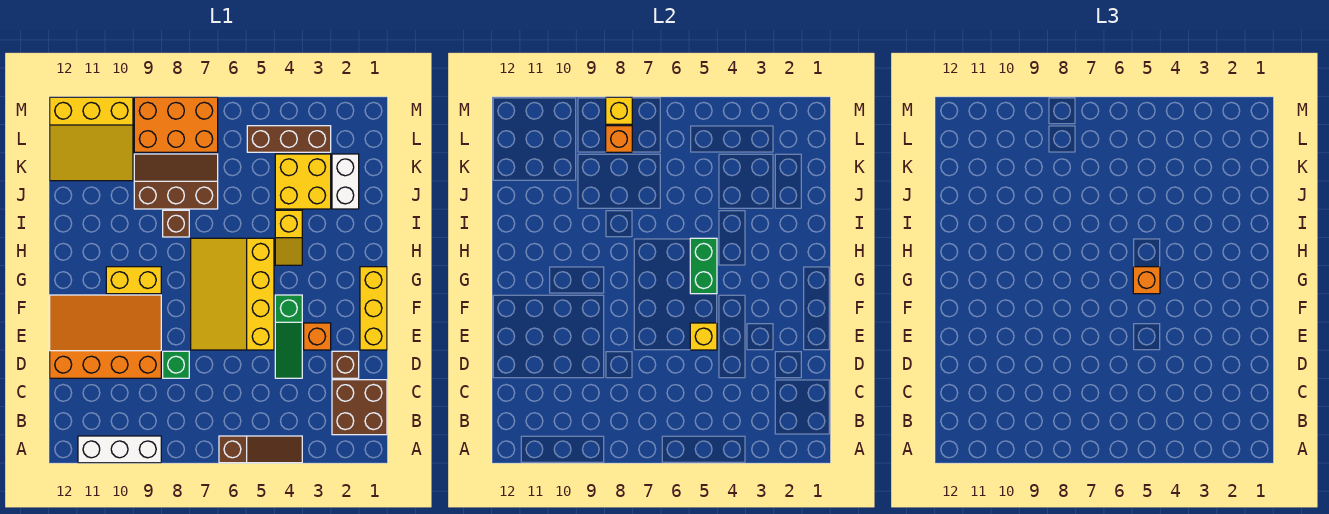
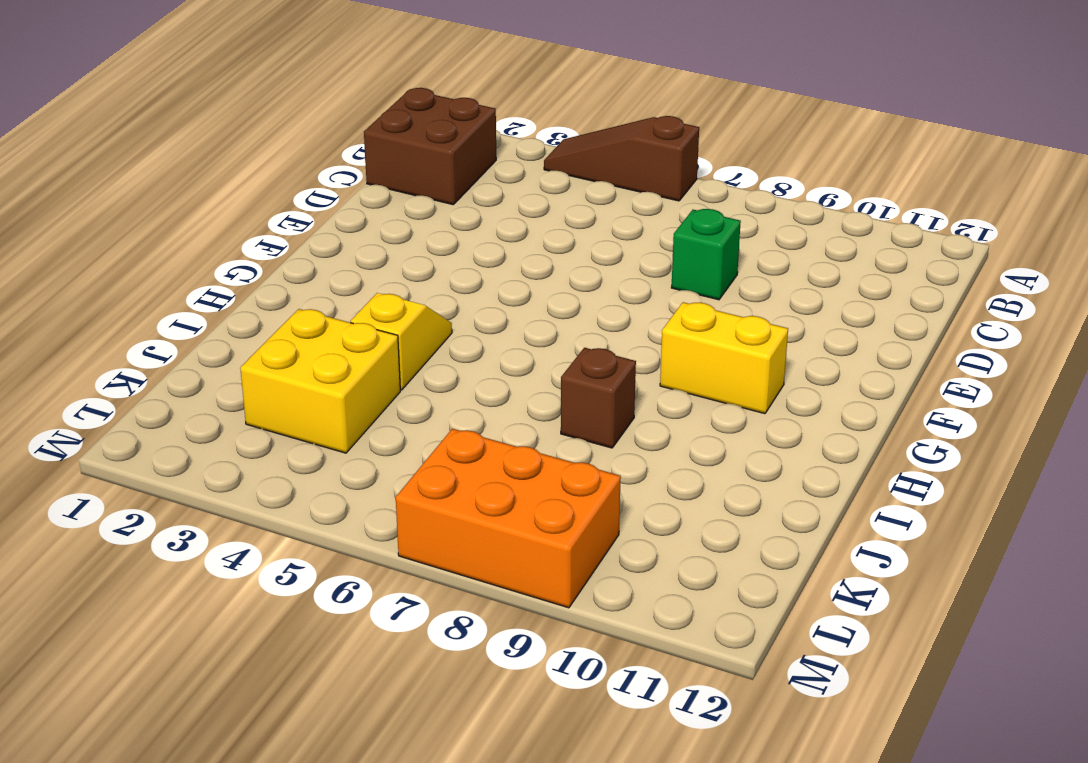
none -> white brick A9:A11 level 1
none -> brown brick D2 level 1
none -> green slope D4:F4 level 1 top F

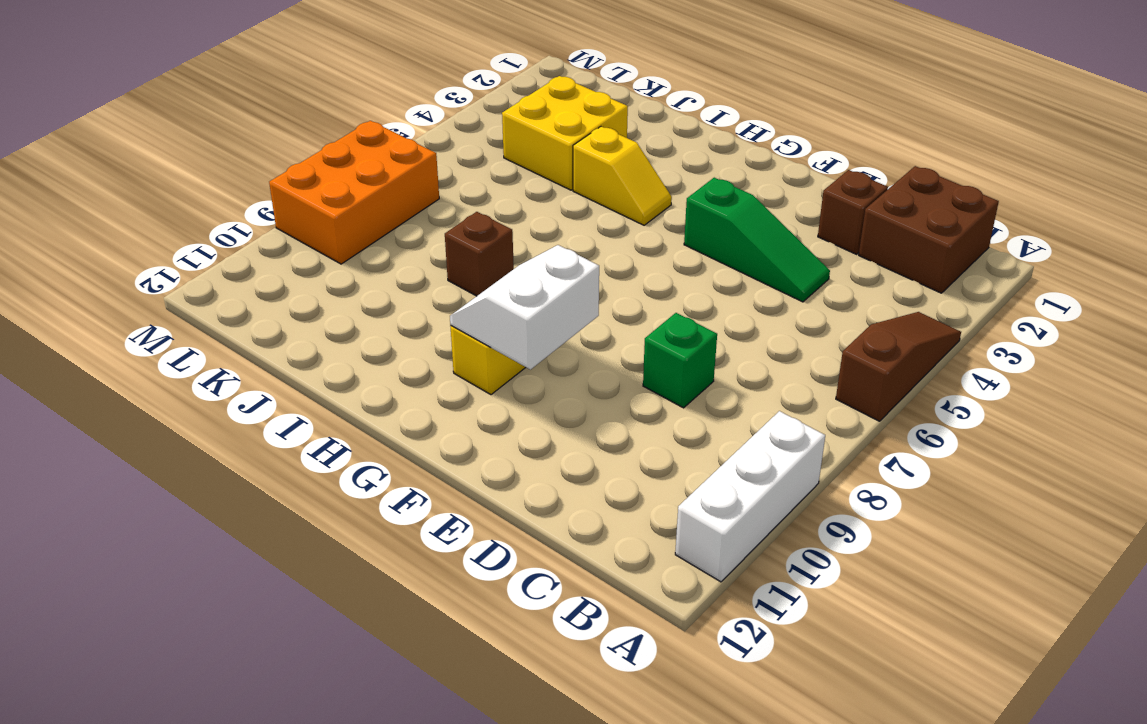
white slope F9:G10 level 2 top F -> none
none -> orange slope D9:F12 level 1 top D
none -> yellow brick E1:G1 level 1
none -> orange brick E3 level 1

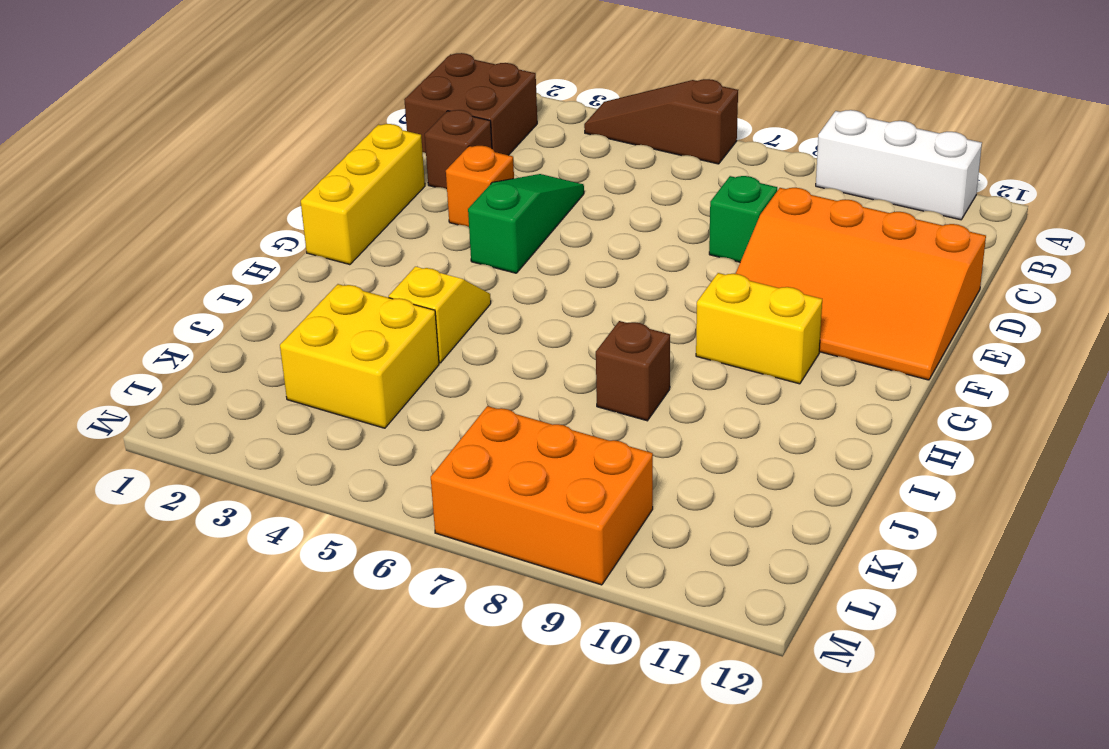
none -> yellow slope E5:H7 level 1 top 5
none -> white brick J2:K2 level 1
none -> brown slope J7:K9 level 1 top J

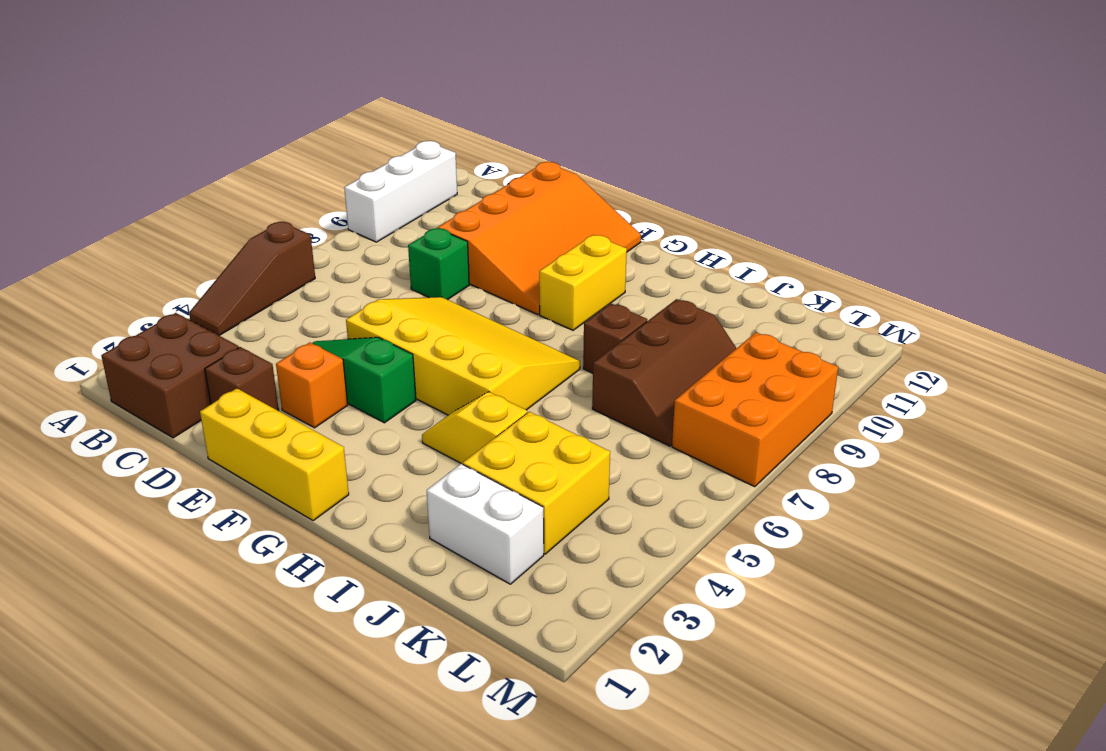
none -> yellow slope K10:M12 level 1 top M
none -> brown brick L3:L5 level 1
none -> yellow brick E5 level 2

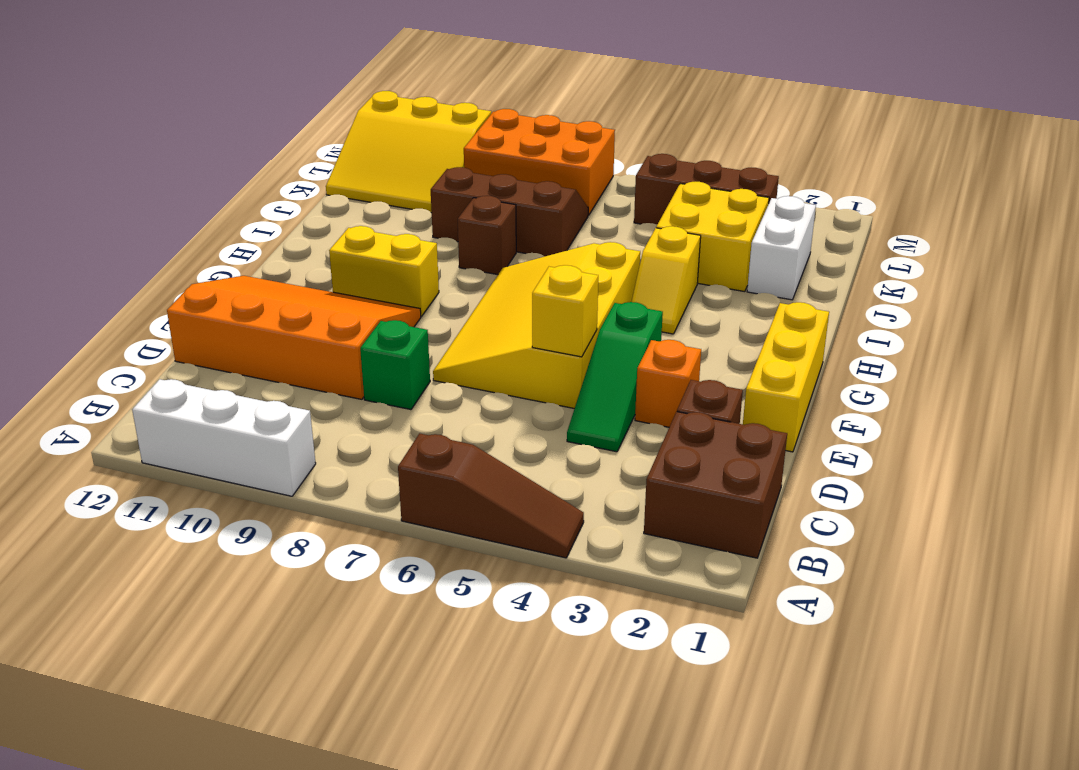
none -> green brick G5:H5 level 2
none -> orange brick L8 level 2
none -> yellow brick M8 level 2

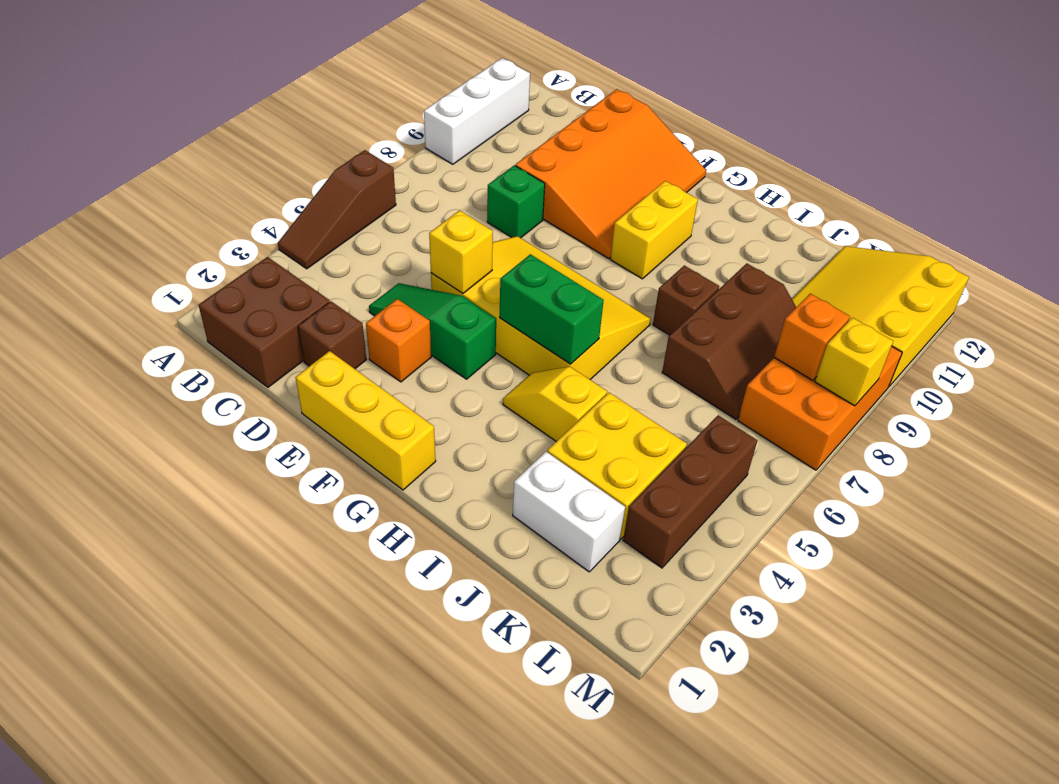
none -> orange brick G5 level 3

